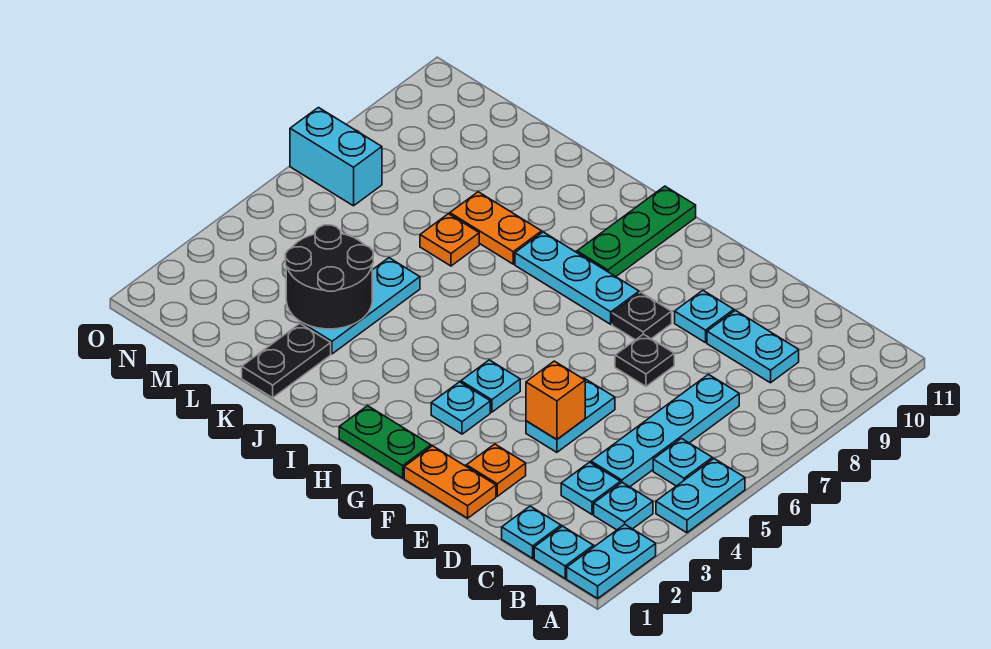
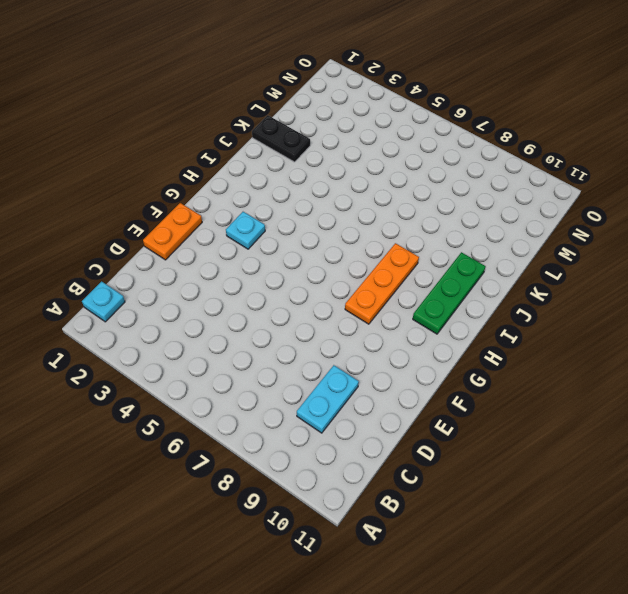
orange plate G8:I8 level 1 -> cyan plate G8:I8 level 1
green plate H10:J10 level 1 -> green plate H9:H11 level 1
none -> cyan plate A1:A2 level 1
none -> cyan plate A4:A5 level 1
none -> cyan plate B3 level 1

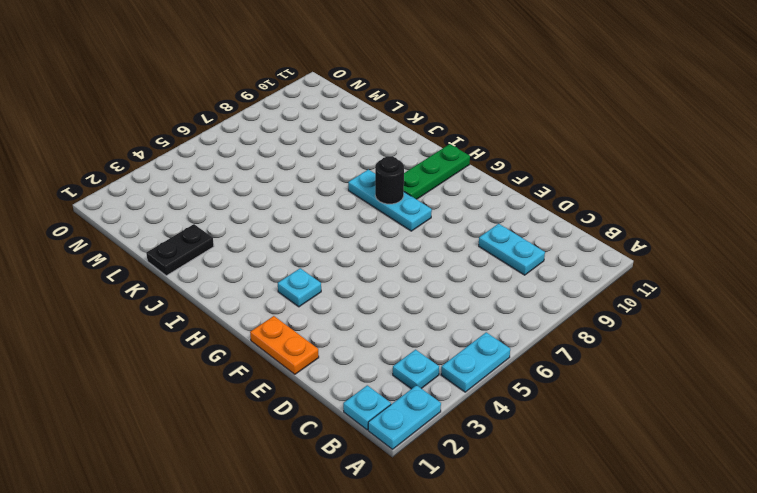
black round brick H8 level 2 -> none
none -> cyan plate B5 level 1
none -> cyan plate C1 level 1
none -> cyan plate C3 level 1

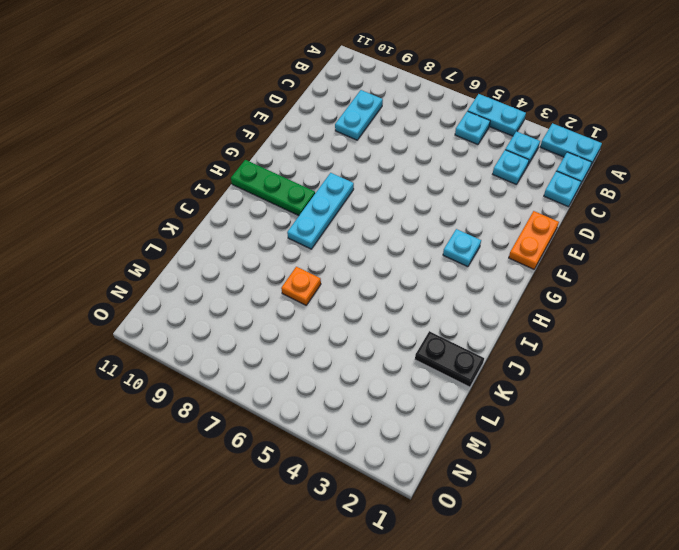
none -> cyan plate C4:C7 level 1
none -> orange plate E2 level 1
none -> cyan plate E4:E5 level 1

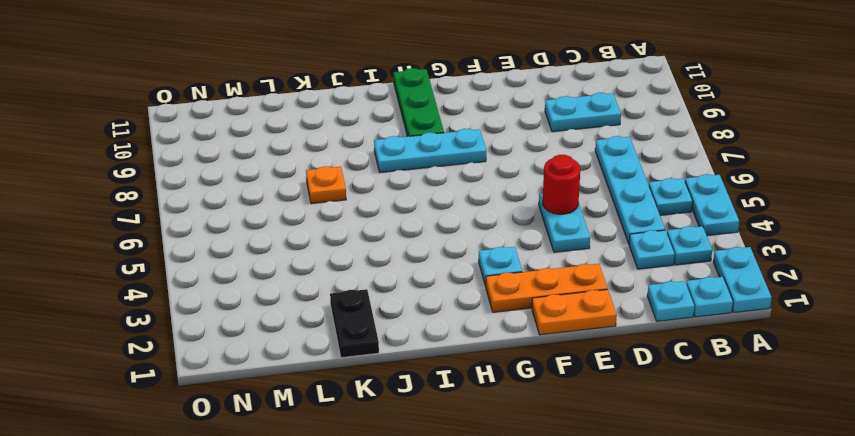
orange plate E2:G2 level 1 -> orange plate E2 level 1
red round brick E5 level 2 -> none
none -> black plate E7 level 1
none -> cyan plate E9 level 1
none -> black plate F8 level 1

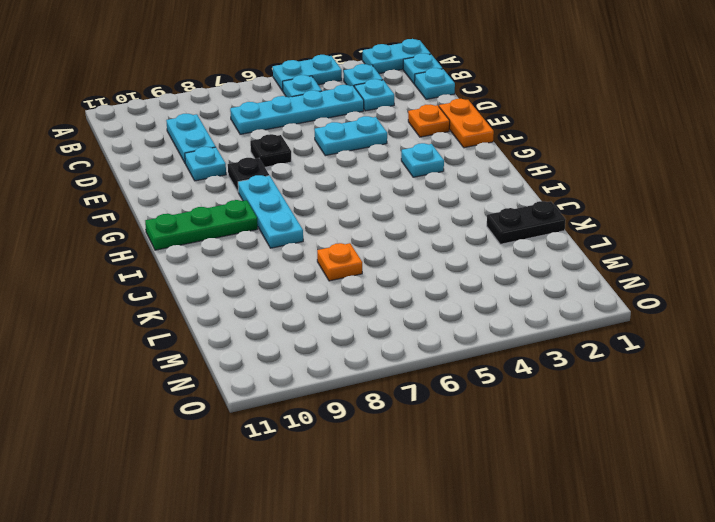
none -> green plate G1:H1 level 1
none -> cyan plate G4 level 1
none -> orange plate J8:K8 level 1

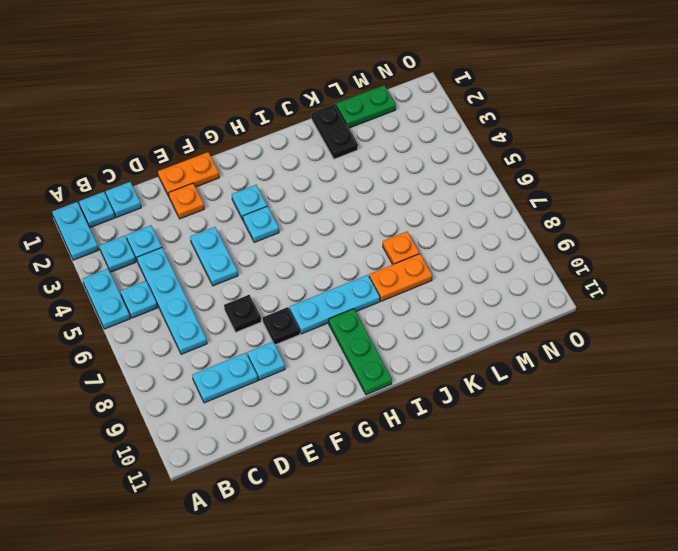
green plate L1:M1 level 1 -> green plate G1:H1 level 1
none -> cyan plate K3:K5 level 1
none -> cyan brick N7:O7 level 1
none -> orange brick E4 level 2

